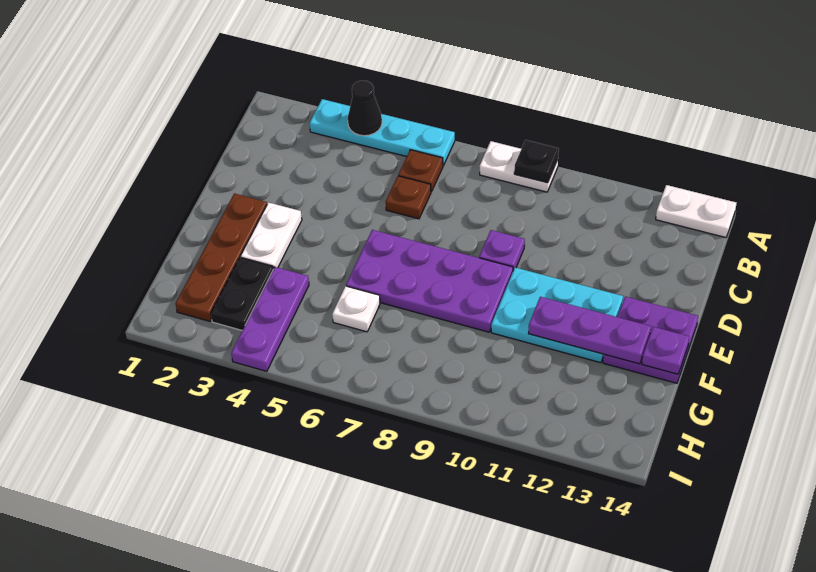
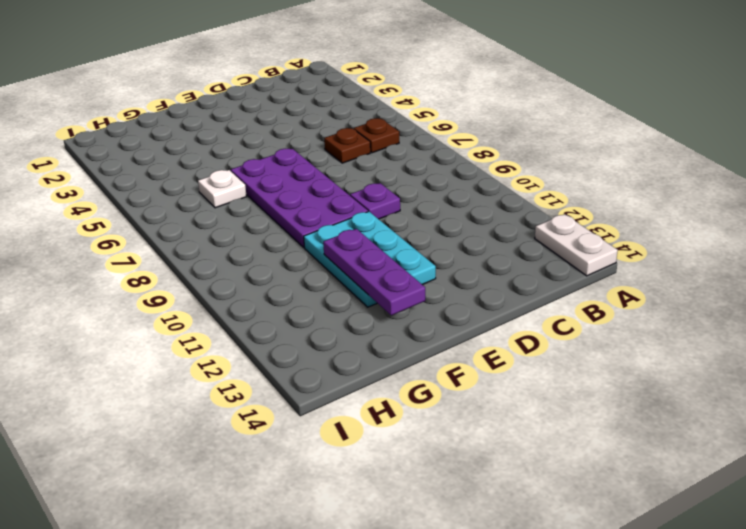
none -> cyan plate A3:A6 level 1
none -> white plate A8:A9 level 1
none -> brown plate E2:H2 level 1

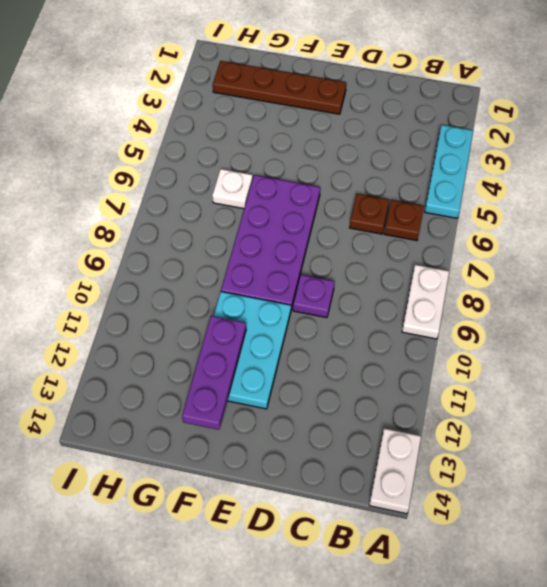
cyan plate A3:A5 level 1 -> cyan plate A3:A6 level 1
none -> white plate E3:F3 level 1
none -> purple plate E13:F14 level 1
none -> black plate G3:H3 level 1

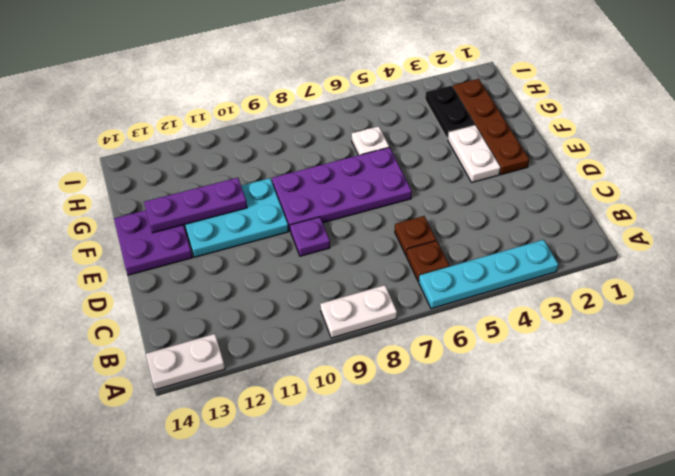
none -> purple plate G4:I4 level 1
none -> black cone A4 level 2
none -> black plate A9 level 2

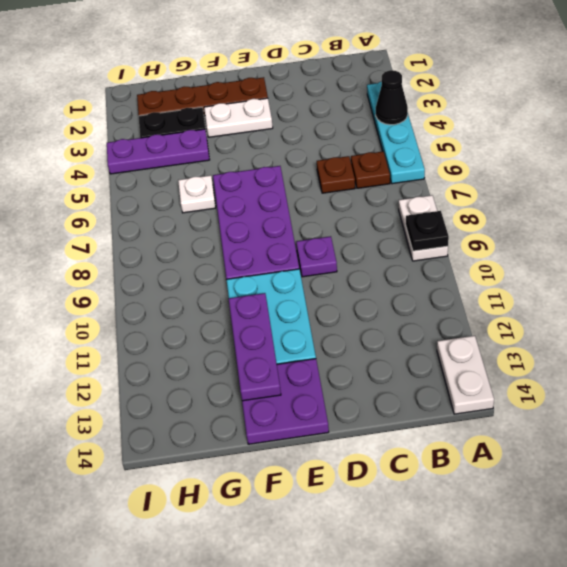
none -> purple plate F14 level 2

